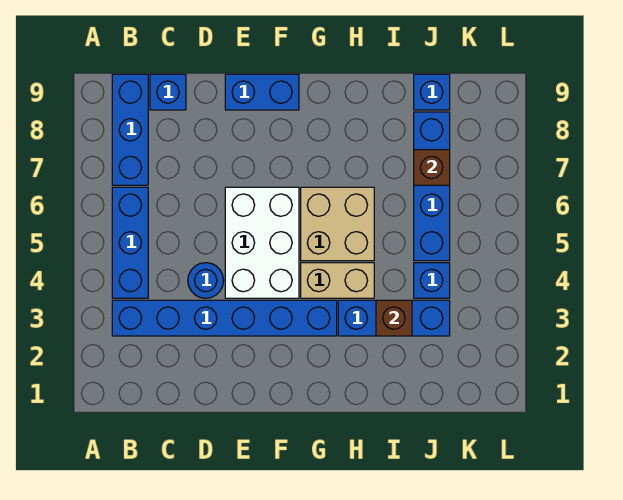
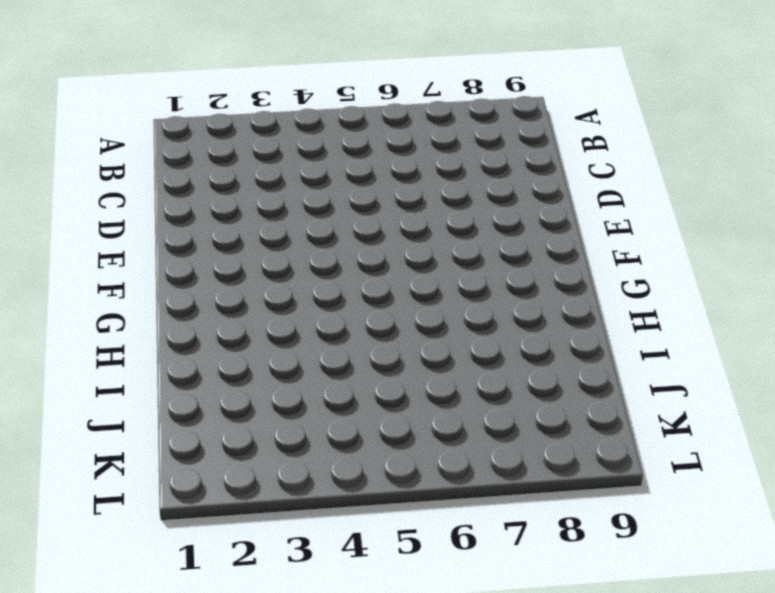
none -> blue brick B3:G3 level 1
none -> blue brick B4:B6 level 1
none -> blue brick B7:B9 level 1

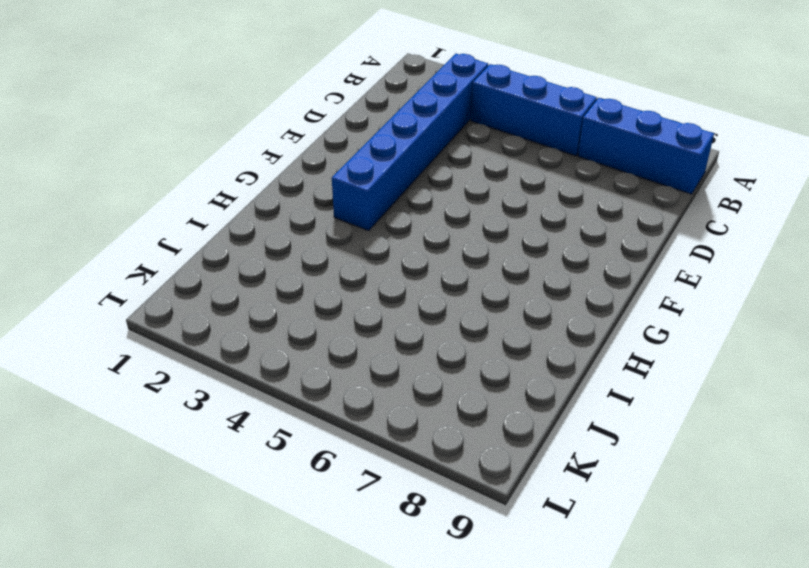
none -> blue brick C9 level 1
none -> blue round brick D4 level 1
none -> white brick E4:F6 level 1

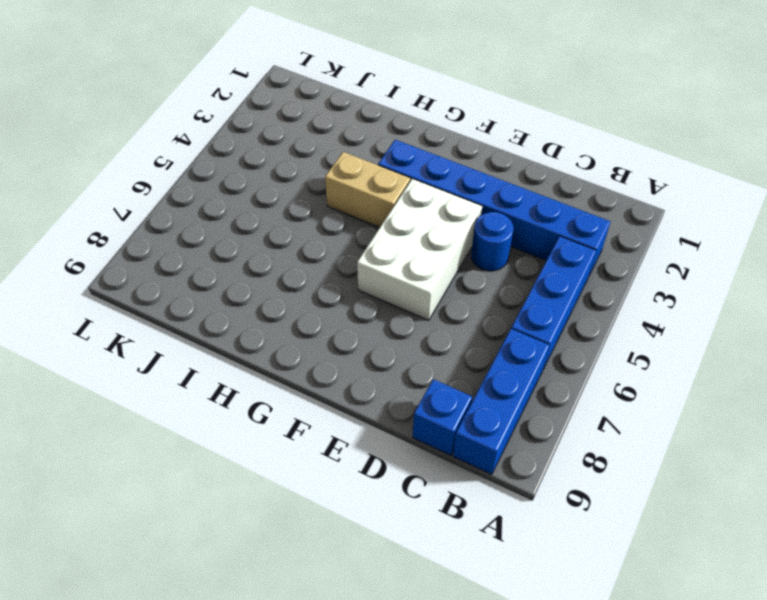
none -> blue brick E9:F9 level 1
none -> tan brick G5:H6 level 1
none -> blue brick H3:J3 level 1

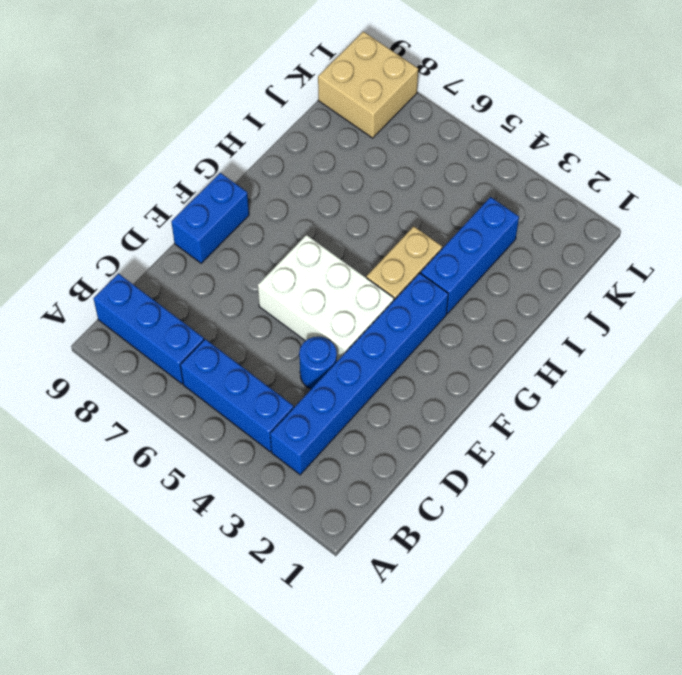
tan brick K8:L9 level 1 -> tan brick G5:H6 level 1
none -> blue brick C9 level 1
none -> blue brick J4 level 1
none -> blue brick J5:J8 level 1

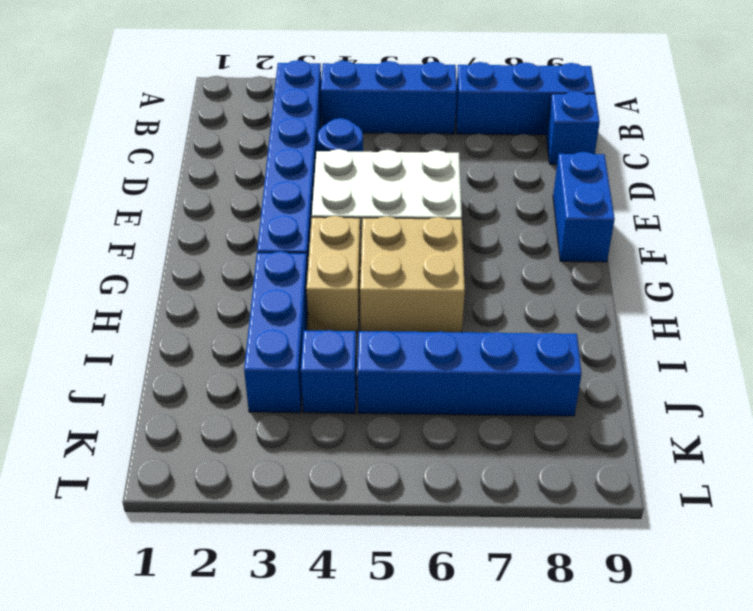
none -> blue brick J9 level 1
none -> brown brick I3 level 2
none -> brown brick J7 level 2

